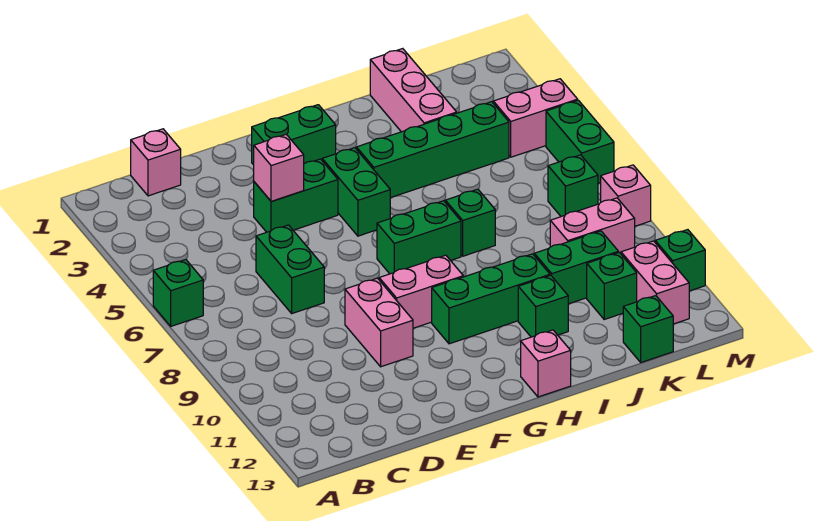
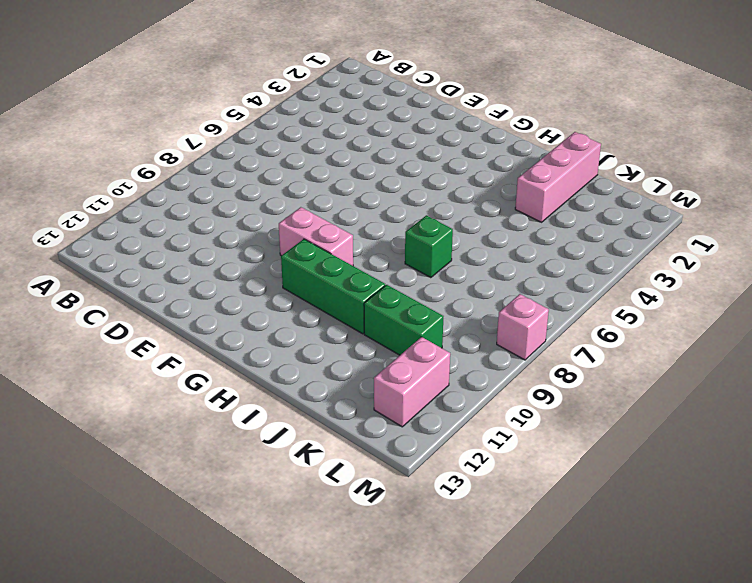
none -> green brick A6 level 1
none -> pink brick C1 level 1
none -> green brick D6:D7 level 1

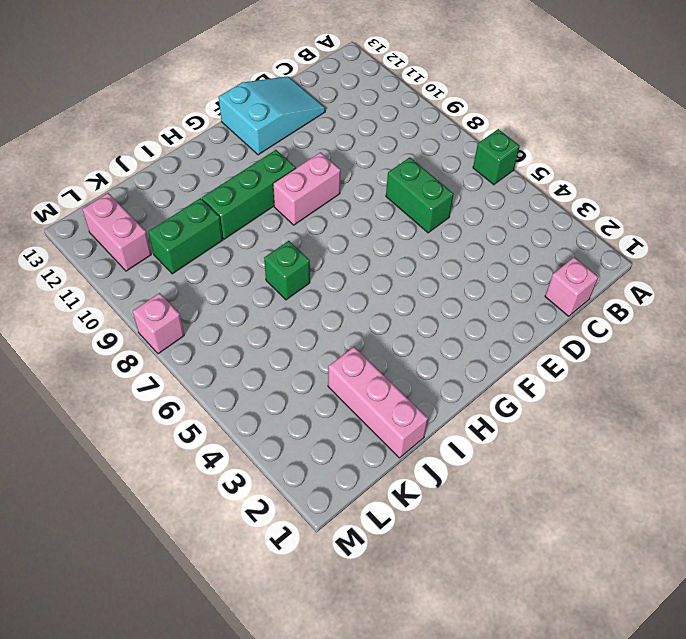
cyan slope D12:F13 level 1 top F -> none
none -> green brick E4:F4 level 1
none -> pink brick E9:E10 level 1
none -> green brick F2:G2 level 1

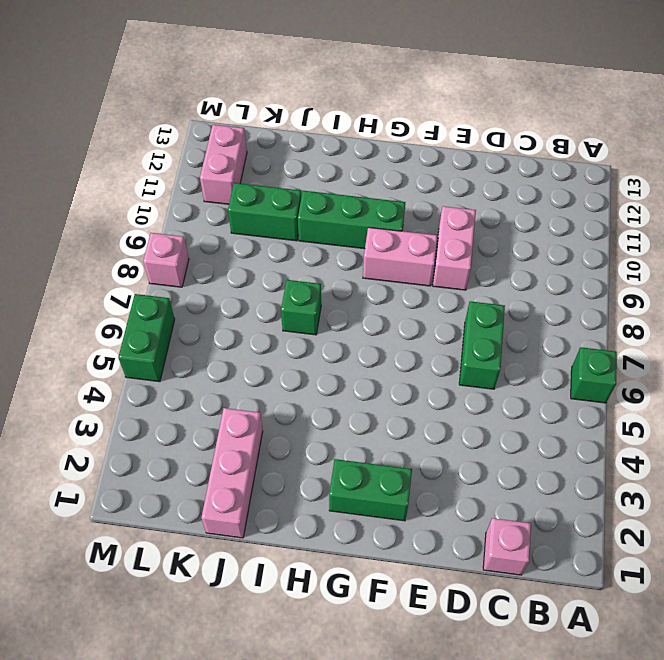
none -> green brick E4:F4 level 1
none -> green brick G4:G5 level 1
none -> green brick G7:H7 level 1

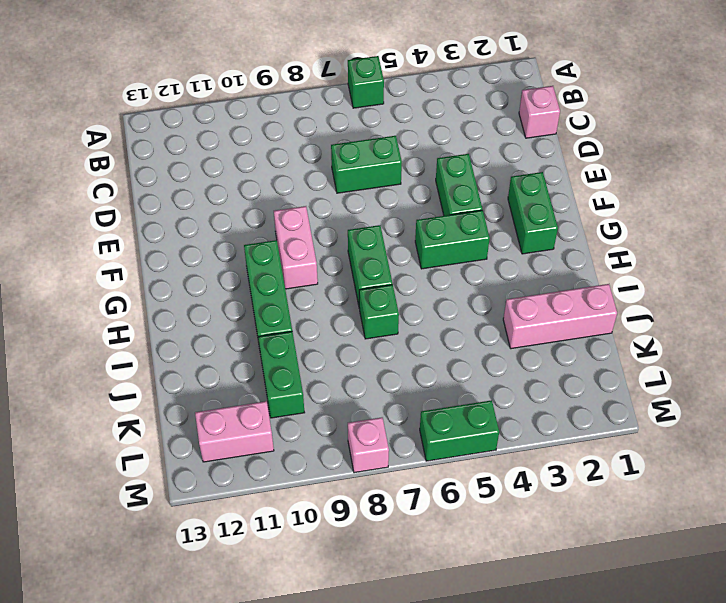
none -> pink brick E9:E10 level 1
none -> green brick H4:K4 level 1
none -> pink brick H13 level 1

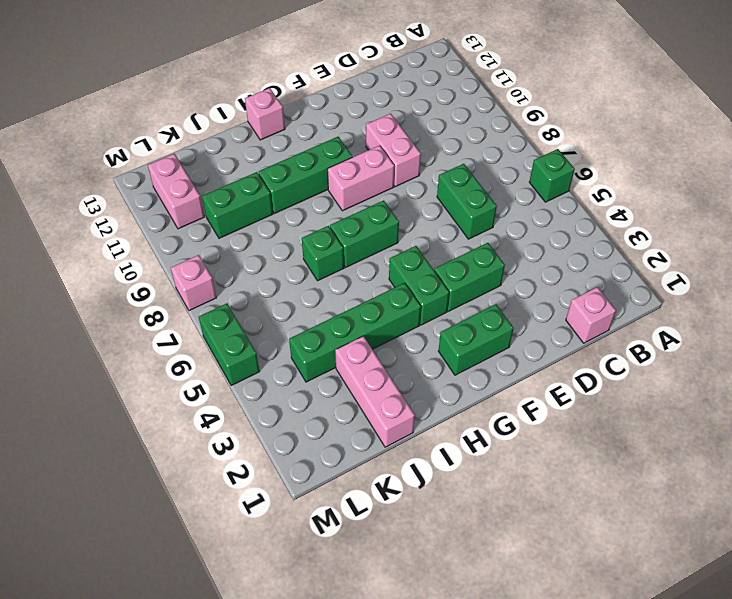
none -> green brick I11 level 1
none -> pink brick K9:L9 level 1
none -> green brick K11 level 1

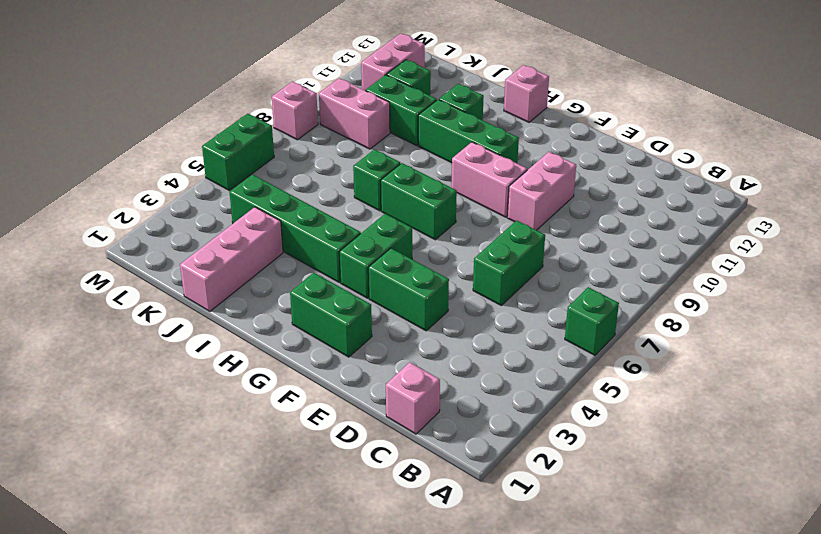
none -> green brick K13 level 1
none -> pink brick L4:M4 level 1
none -> green brick L7 level 1

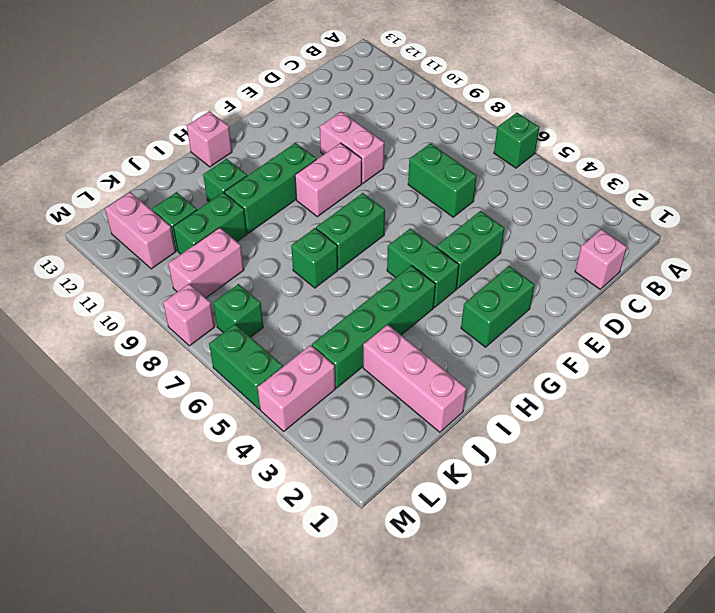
none -> green brick K13 level 1
none -> green brick M11 level 1
none -> pink brick E4 level 2

